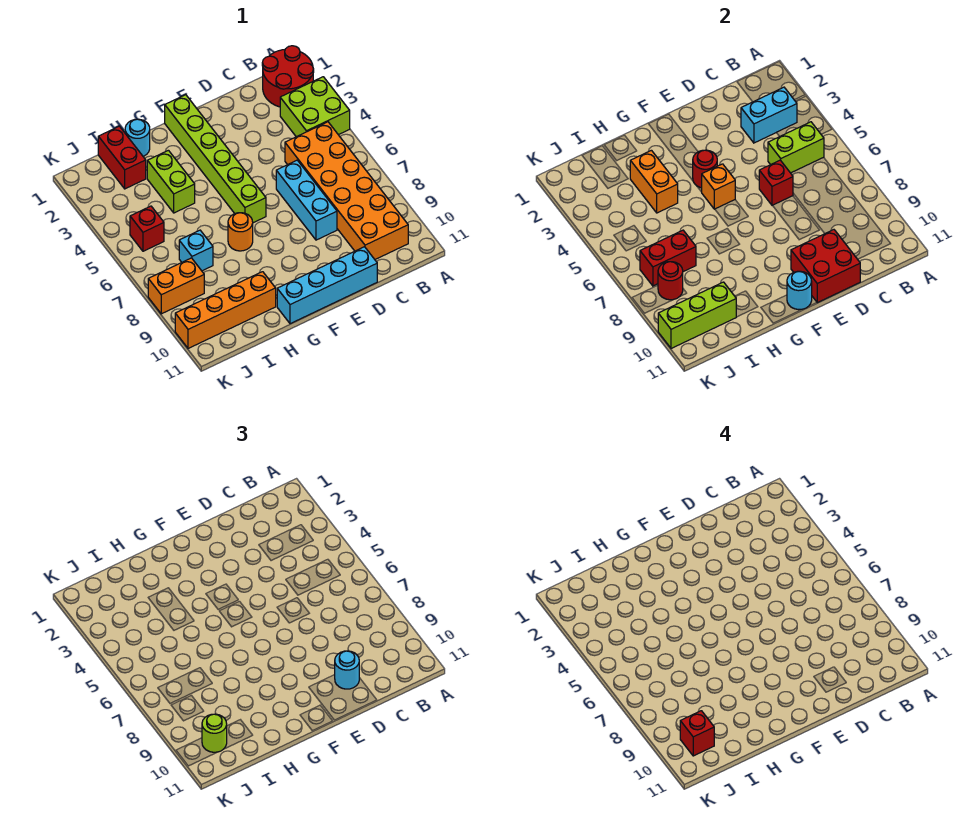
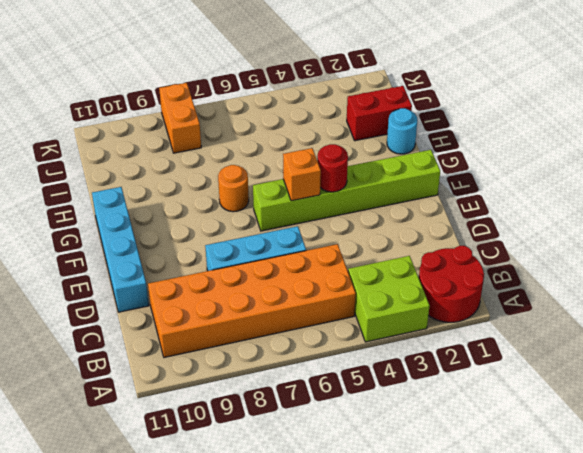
none -> lime brick H3:H4 level 1
none -> orange brick H10:K10 level 1
none -> cyan brick I7 level 1

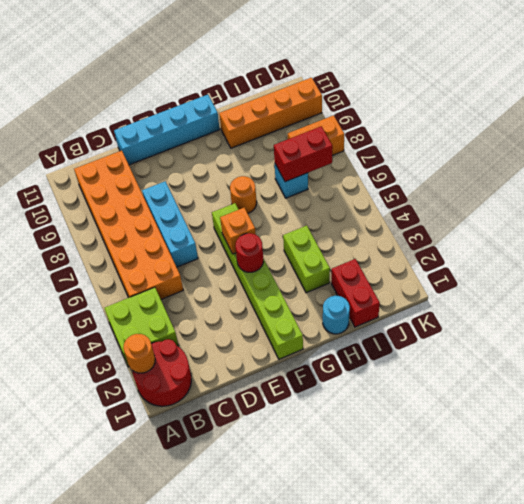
orange round brick A2 level 2 -> none
none -> red brick J5 level 1
none -> cyan brick B3:C3 level 2
none -> lime brick B5:C5 level 2

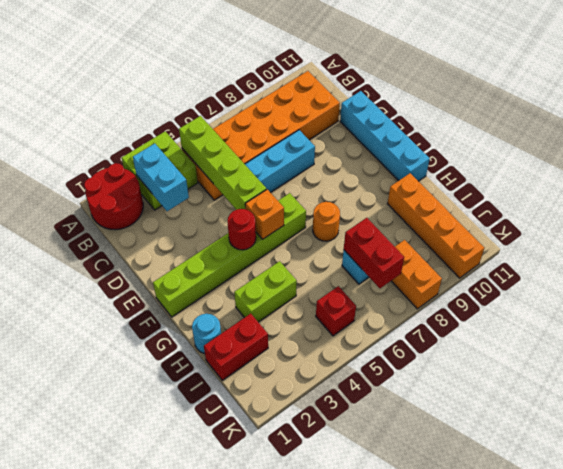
lime brick B5:E5 level 2 -> lime brick B5:C5 level 2
none -> red brick D6 level 2
none -> red brick D10:E11 level 2
none -> cyan round brick F11 level 2

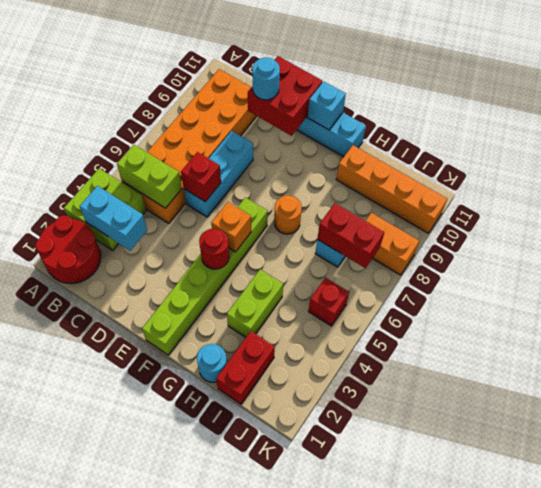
cyan brick F11 level 2 -> cyan round brick F11 level 2
none -> orange brick H3:H4 level 2
none -> lime brick I10:K10 level 2
none -> red round brick J8 level 2

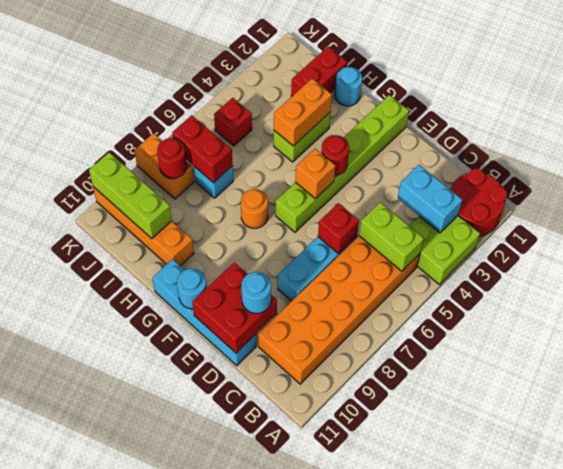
none -> lime round brick J10 level 3
none -> red brick J10 level 4

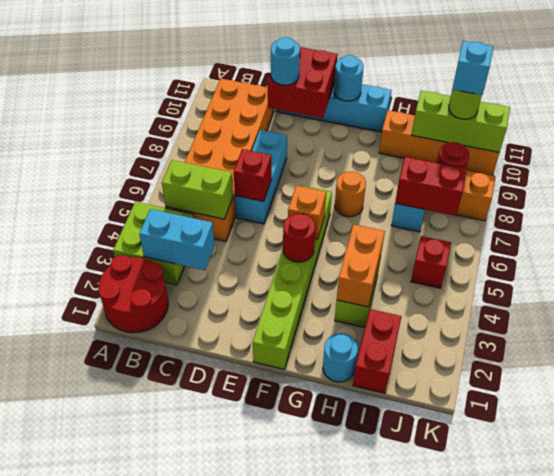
cyan brick J10 level 4 -> red brick J10 level 4

